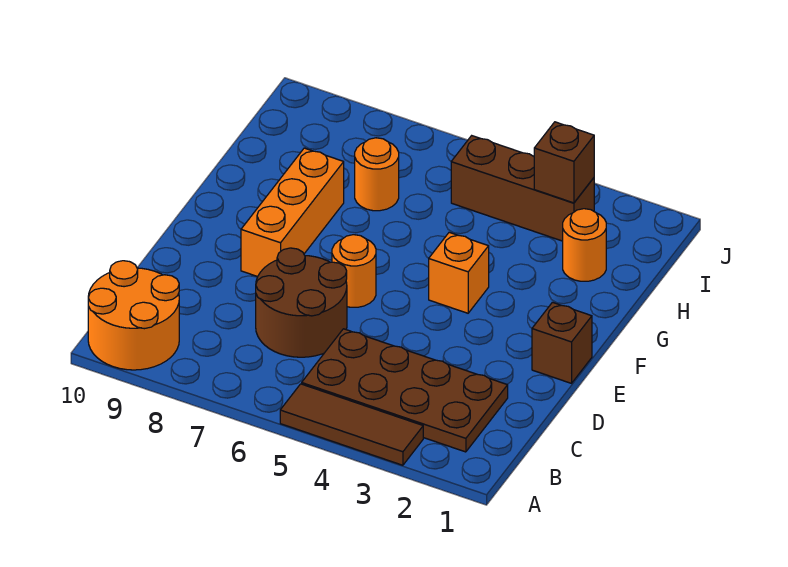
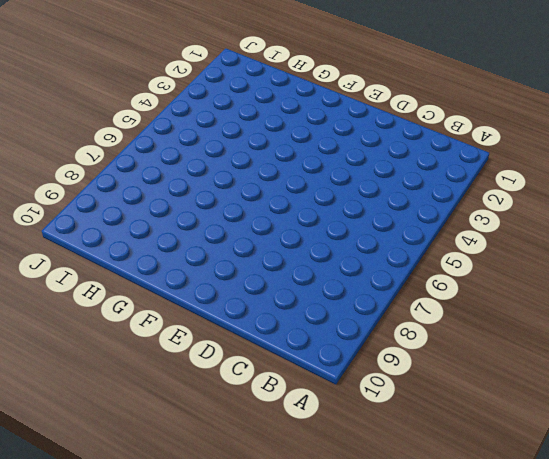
none -> brown tile A3:A5 level 1
none -> orange round brick A9:B10 level 1
none -> brown plate B2:C5 level 1

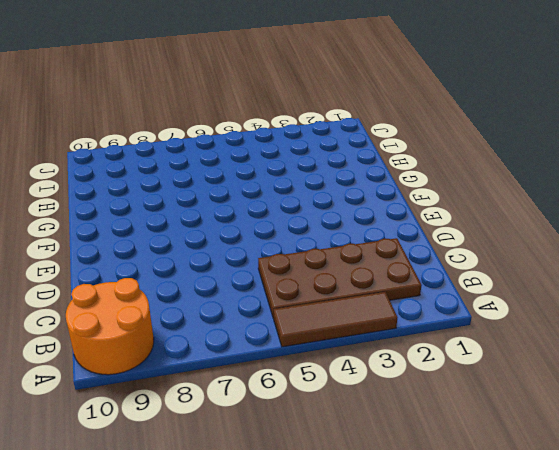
none -> brown round brick C6:D7 level 1
none -> brown brick E1 level 1
none -> orange round brick E6 level 1

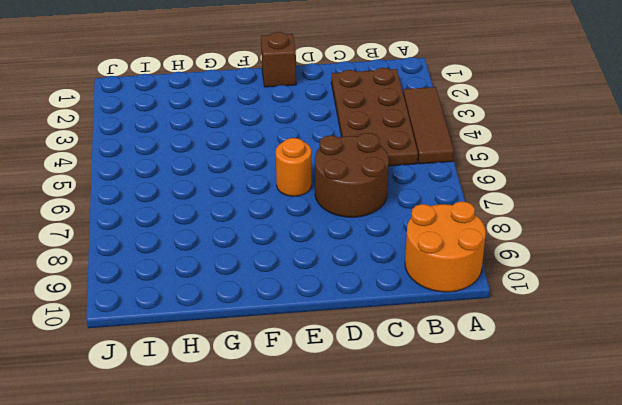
none -> orange brick E8:G8 level 1
none -> orange brick F4 level 1
none -> orange round brick H2 level 1

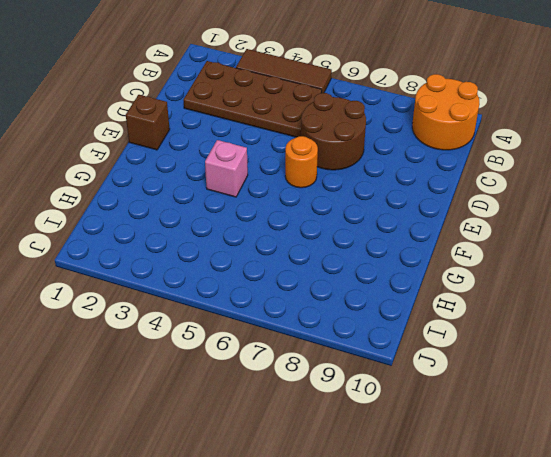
pink brick F4 level 1 -> orange brick F4 level 1
none -> orange brick E8:G8 level 1
none -> orange round brick H2 level 1
none -> orange round brick H7 level 1

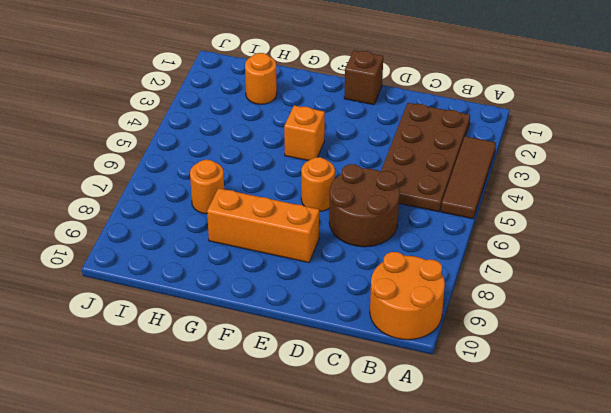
none -> brown brick I3:I5 level 1
none -> brown brick I3 level 2

